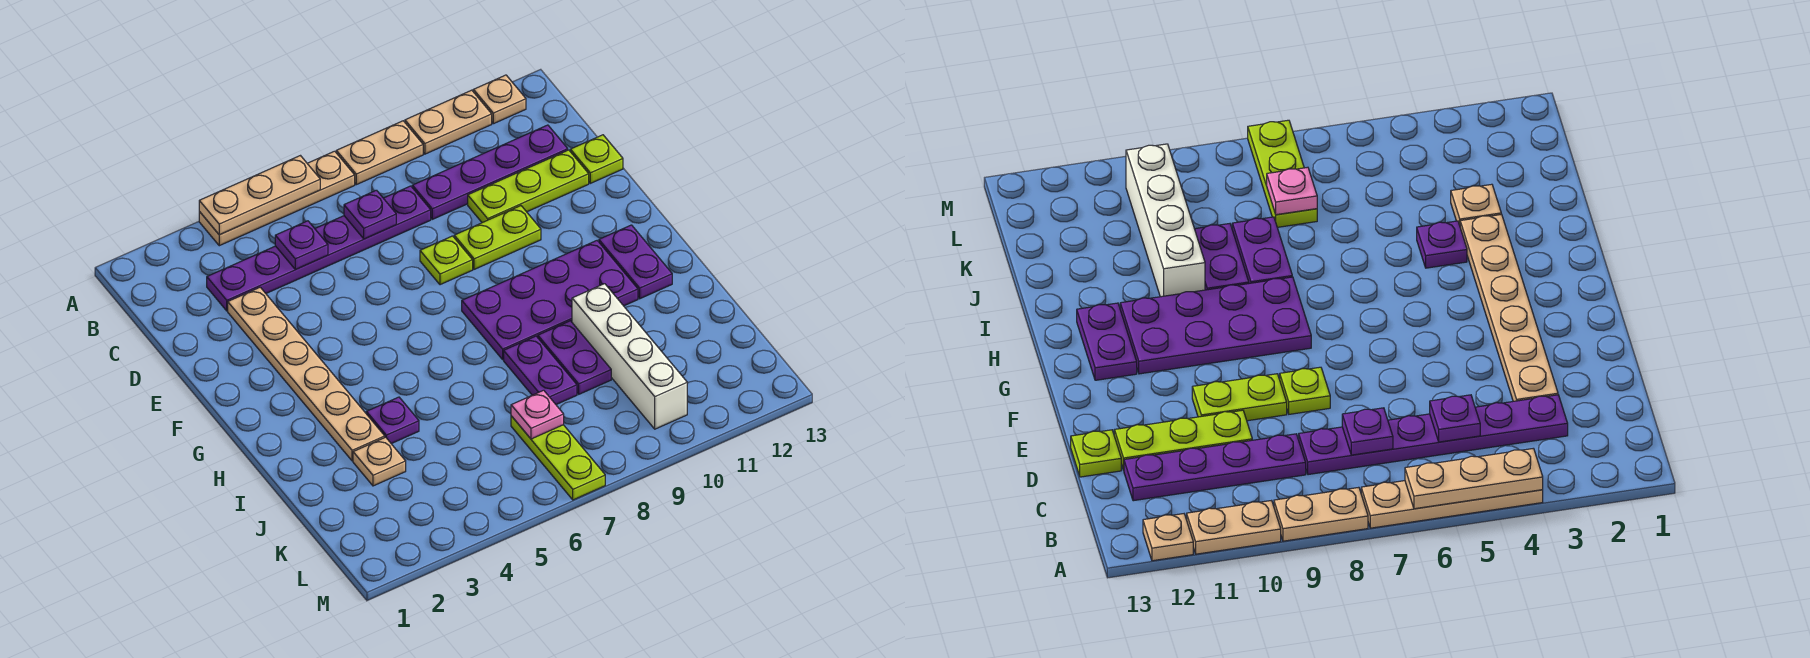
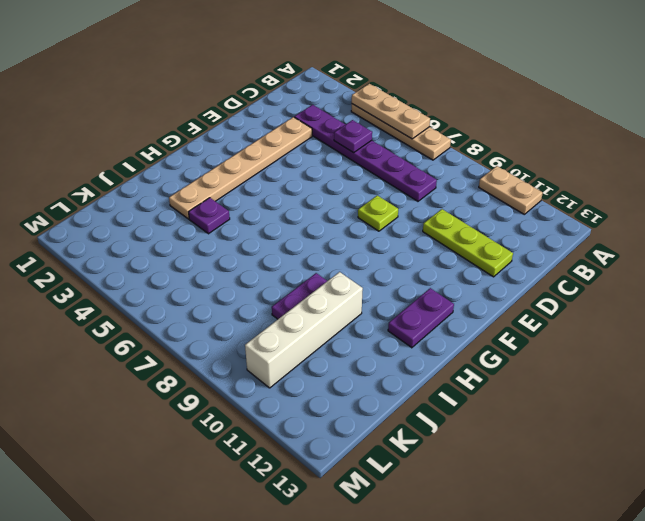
none -> tan plate A8:A9 level 1
none -> tan plate A12 level 1
none -> purple plate C9:C12 level 1

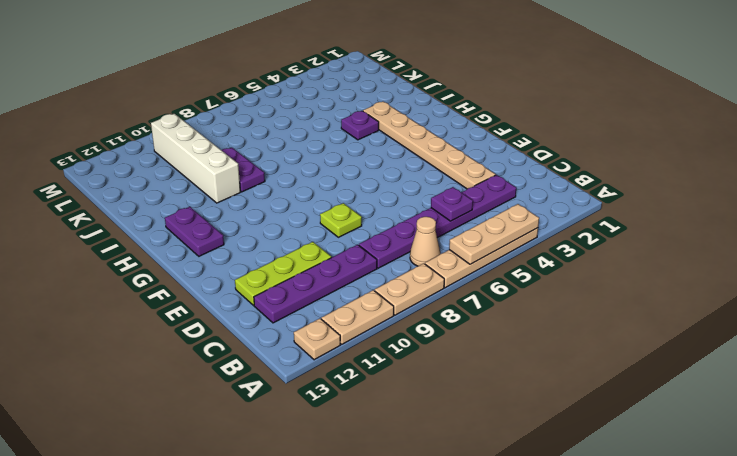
tan cone B7 level 1 -> none
none -> lime plate D13 level 1
none -> lime plate E9:E10 level 1
none -> purple plate G8:H11 level 1

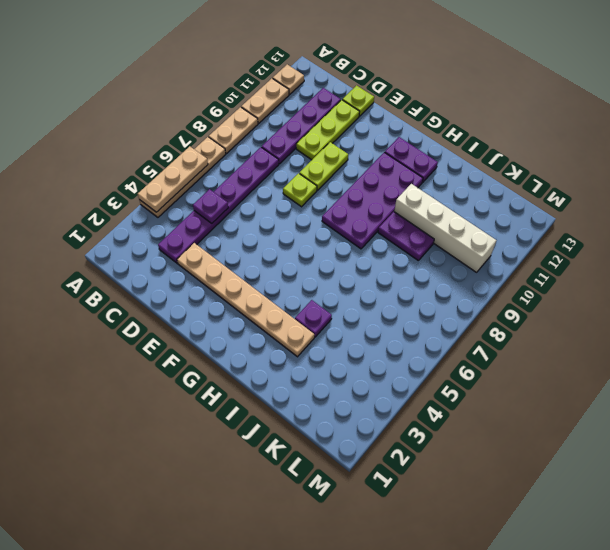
none -> purple plate I8:J8 level 1
none -> tan plate J3 level 1
none -> lime plate K7:M7 level 1

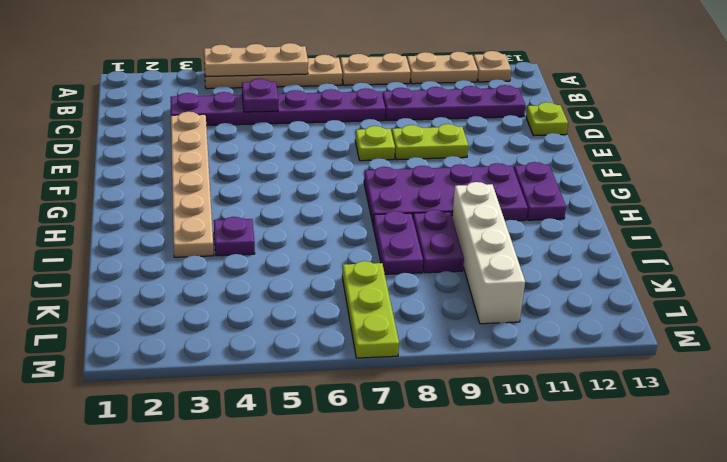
none -> lime plate D10:D12 level 1
none -> tan plate J3 level 1
none -> purple plate C7 level 2

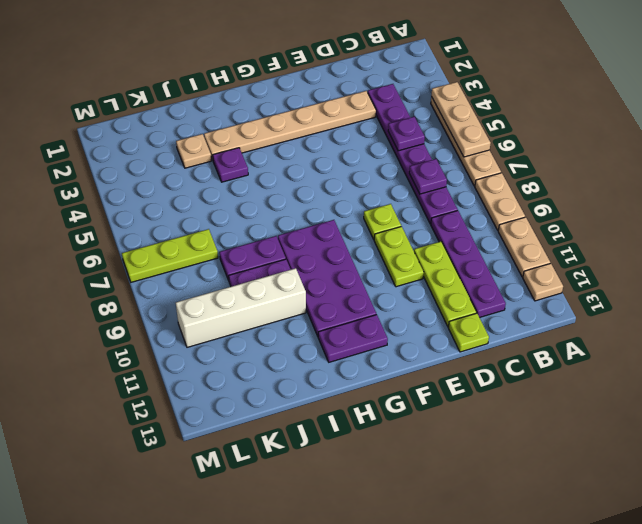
none -> pink plate K7 level 2

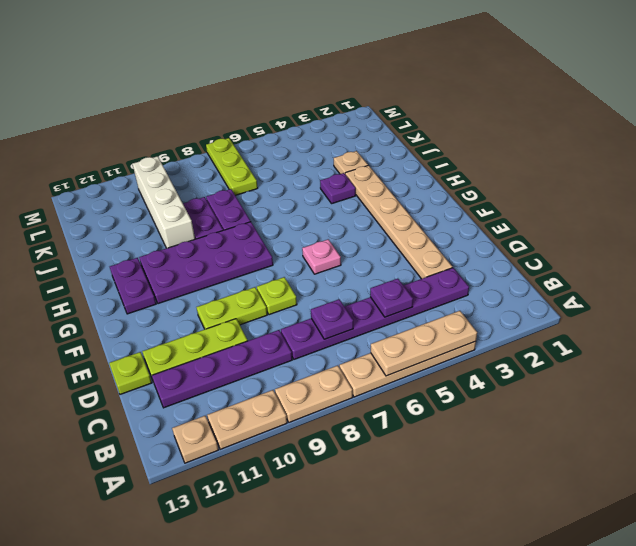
pink plate F6 level 1 -> pink plate K7 level 2

